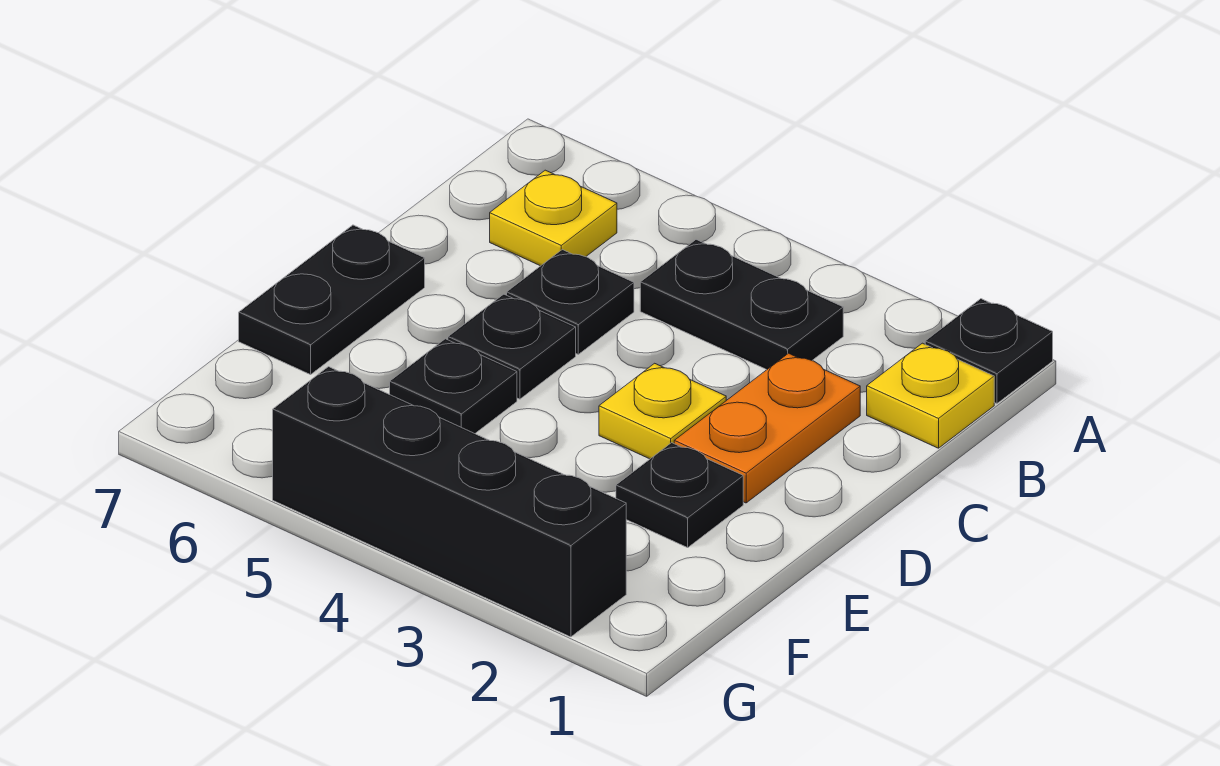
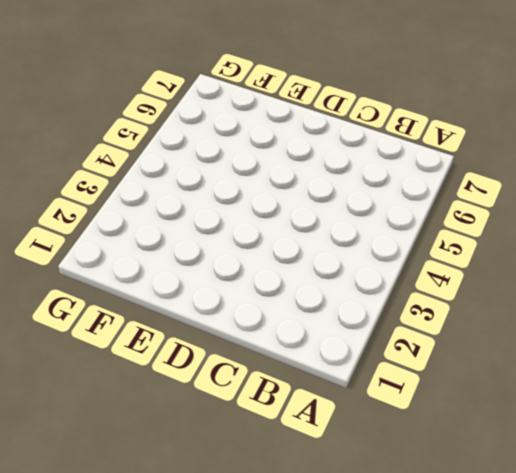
none -> black plate A1 level 1
none -> yellow plate B1 level 1
none -> black plate B3:B4 level 1

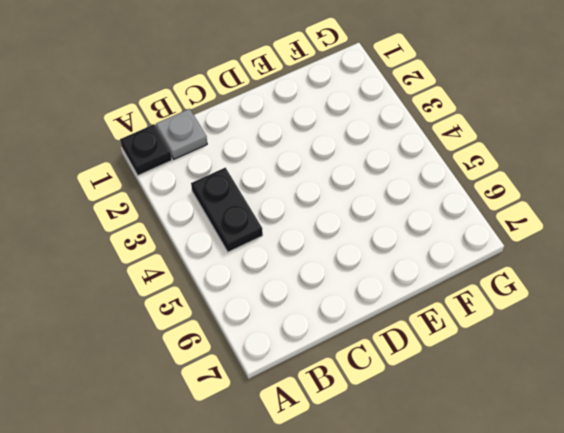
grey plate B1 level 1 -> yellow plate B1 level 1
none -> yellow plate B6 level 1
none -> orange plate C2:D2 level 1
none -> black plate C5 level 1

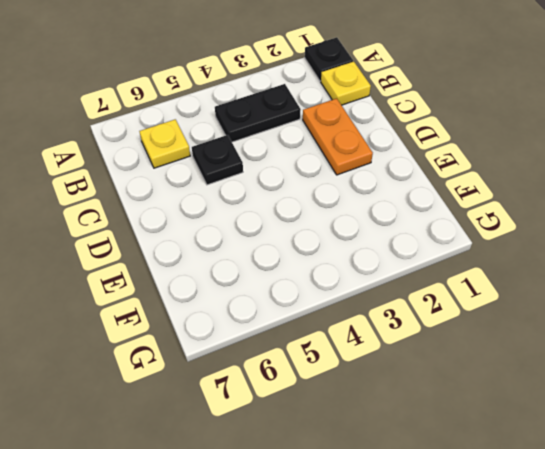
none -> yellow plate D3 level 1
none -> black plate D5 level 1
none -> black plate D7:E7 level 1

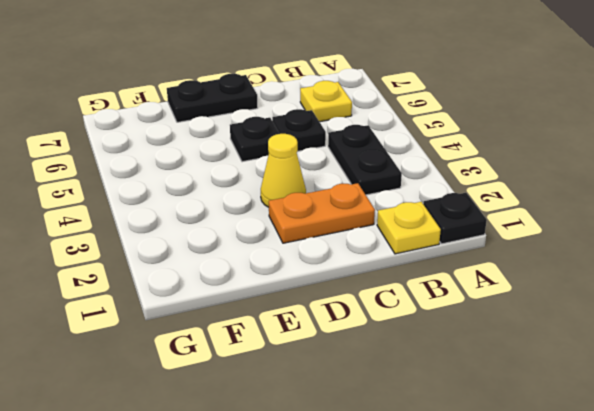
yellow cone D3 level 1 -> yellow plate D3 level 1
none -> black plate E2 level 1
none -> black plate E5 level 1
none -> black brick G2:G5 level 1

